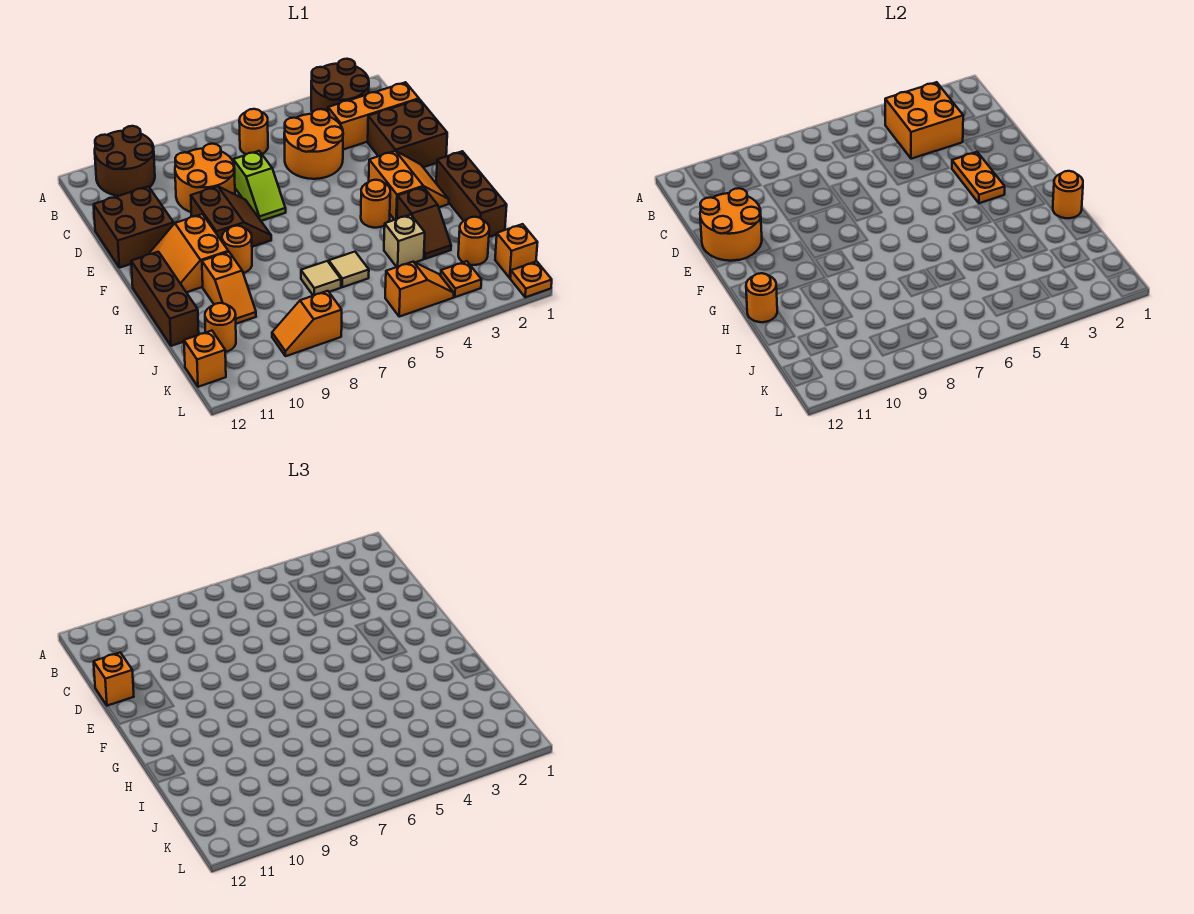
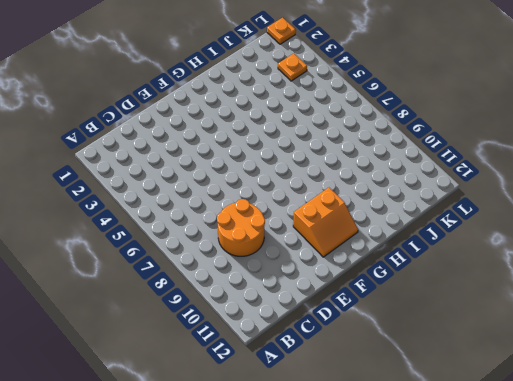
none -> brown round brick A2:B3 level 1
none -> brown round brick A10:B11 level 1
none -> orange round brick B6 level 1
none -> orange brick C1:C3 level 1

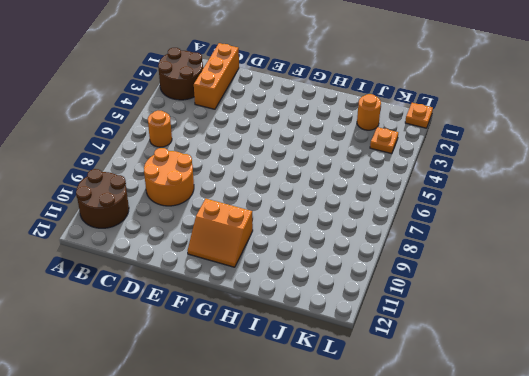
none -> orange round brick C4:D5 level 1
none -> brown brick D1:E2 level 1
none -> lime slope D7:E7 level 1 top D
none -> brown brick D11:E12 level 1

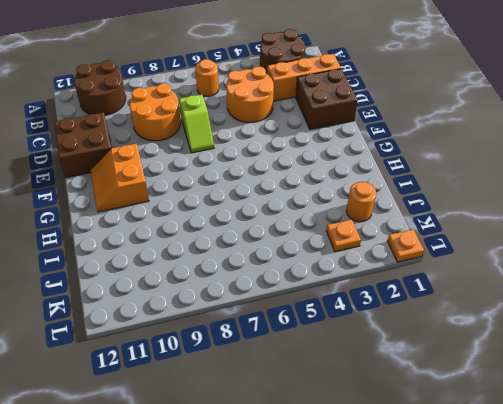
none -> brown slope E8:F9 level 1 top 9
none -> orange slope F2:G3 level 1 top 3
none -> brown brick G1:I1 level 1
none -> orange round brick G4 level 1

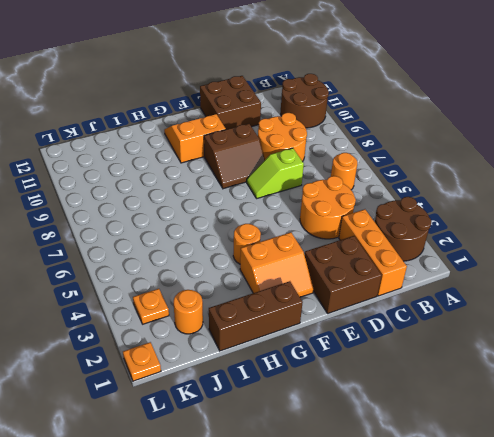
none -> orange round brick G9 level 1
none -> brown brick G12:I12 level 1
none -> brown slope H3:I3 level 1 top H
none -> orange slope H10:I10 level 1 top H

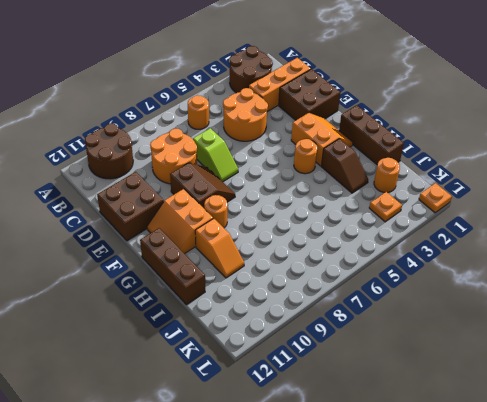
none -> tan brick I4 level 1
none -> tan tile I6 level 1
none -> tan tile I7 level 1
none -> orange round brick J11 level 1

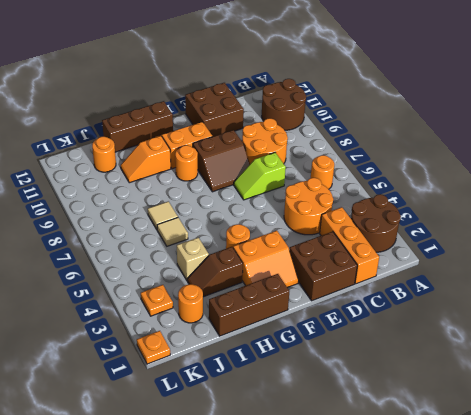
none -> orange brick K1 level 1
none -> orange slope K4:K5 level 1 top 5
none -> orange slope K8:K9 level 1 top 8
none -> orange brick K12 level 1

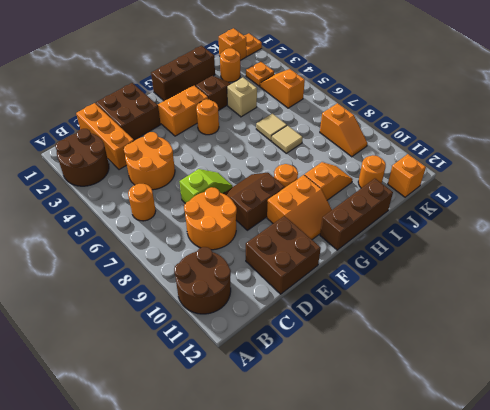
none -> orange brick B3:C4 level 2
none -> orange round brick D11:E12 level 2
none -> orange plate E3:F3 level 2
none -> orange round brick H1 level 2

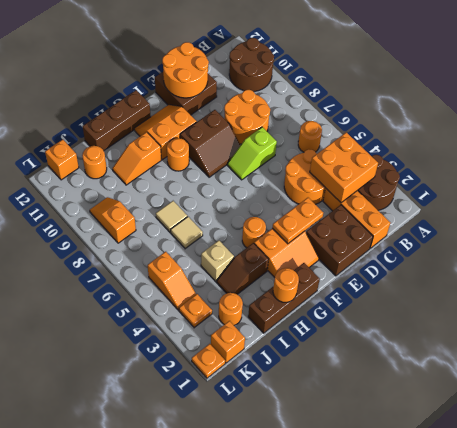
none -> orange round brick H12 level 2
none -> orange brick D12 level 3

